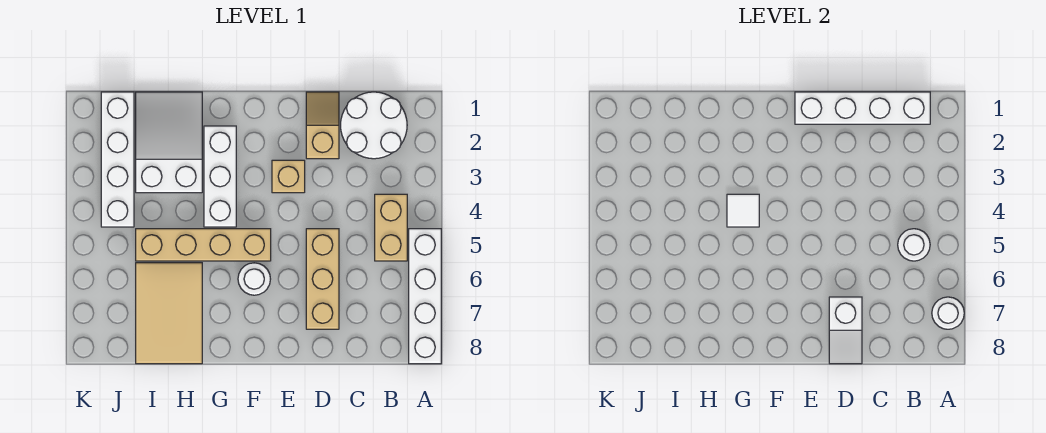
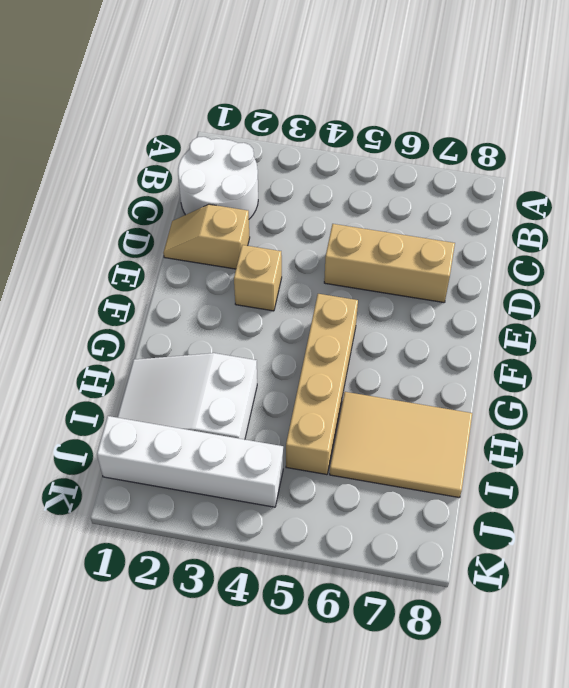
none -> white brick A5:A8 level 1
none -> tan brick B4:B5 level 1
none -> white round brick F6 level 1

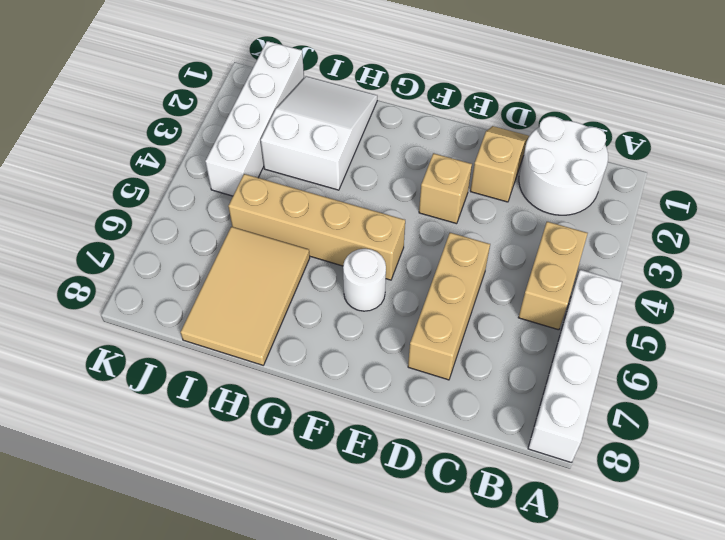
none -> white brick G2:G4 level 1
none -> white round brick A7 level 2
none -> white brick B1:E1 level 2

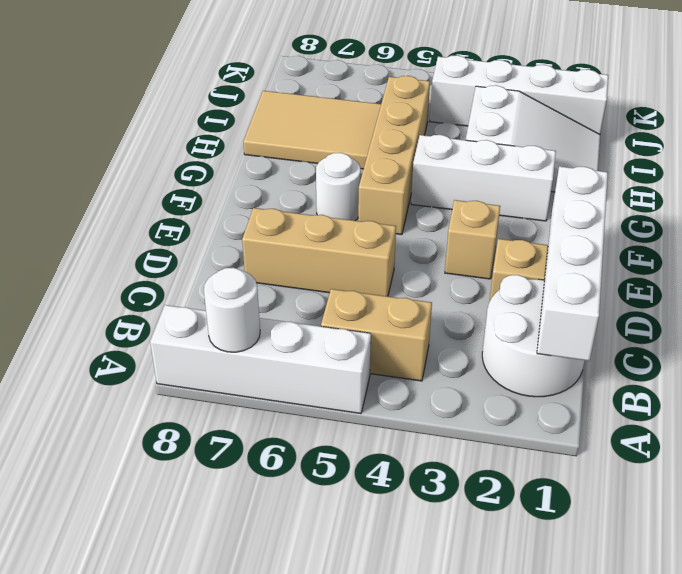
none -> white round brick B5 level 2
none -> white slope D7:D8 level 2 top 7
none -> white tile G4 level 2

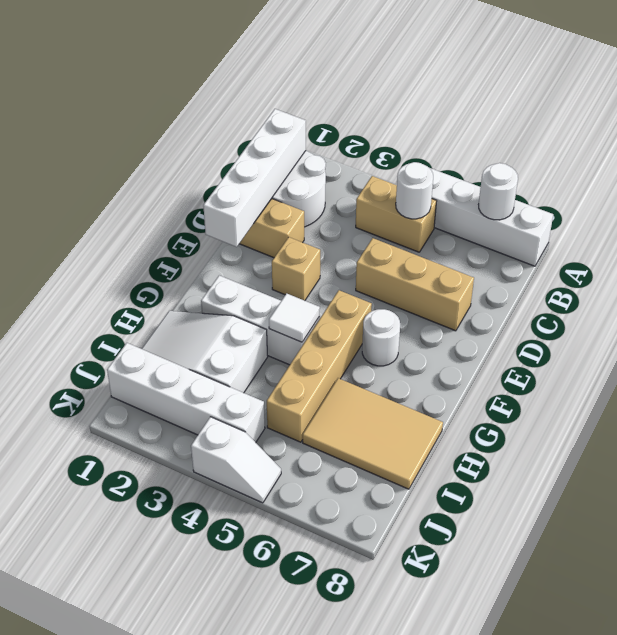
white slope K4:K5 level 1 top 4 -> white slope D7:D8 level 2 top 7

